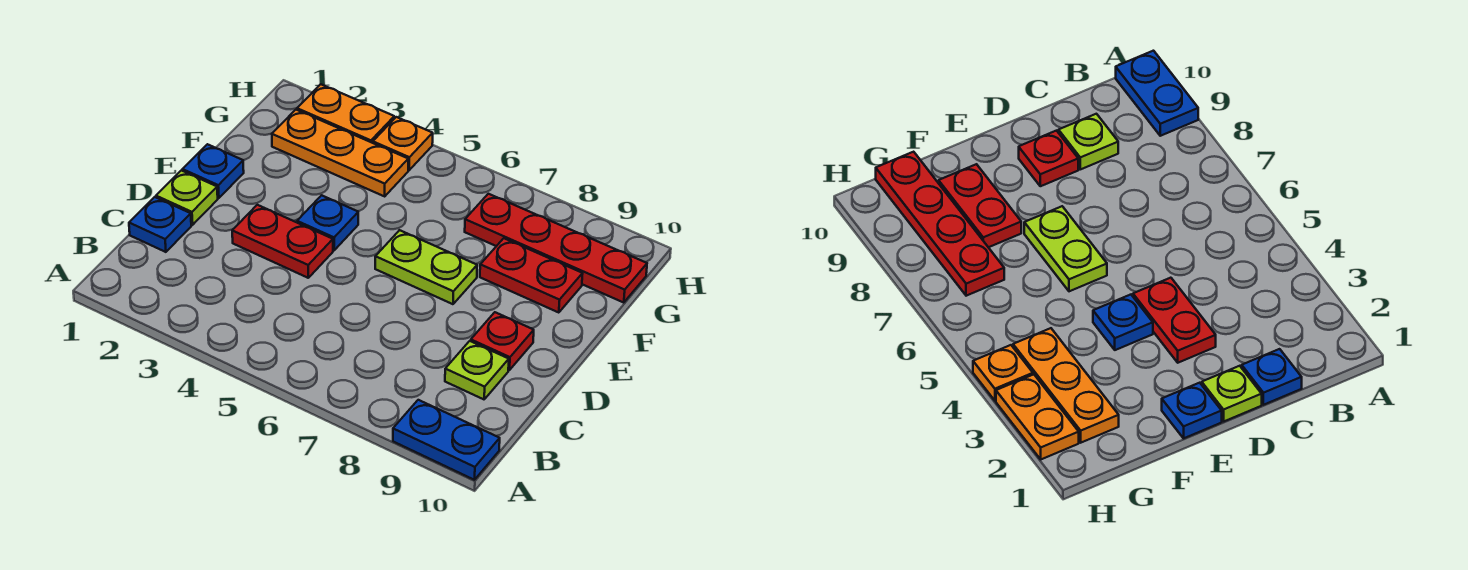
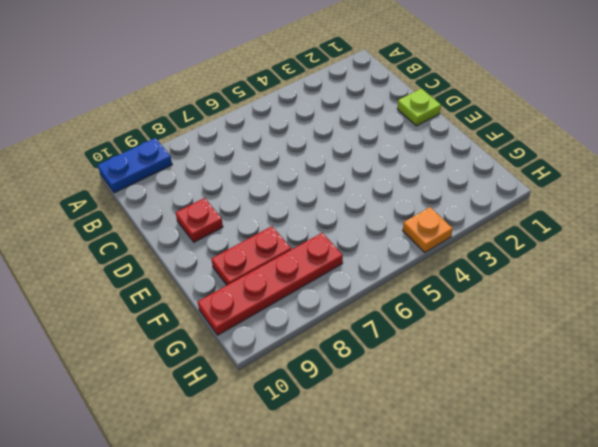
none -> blue plate C1 level 1
none -> lime plate C9 level 1
none -> red plate D3:D4 level 1

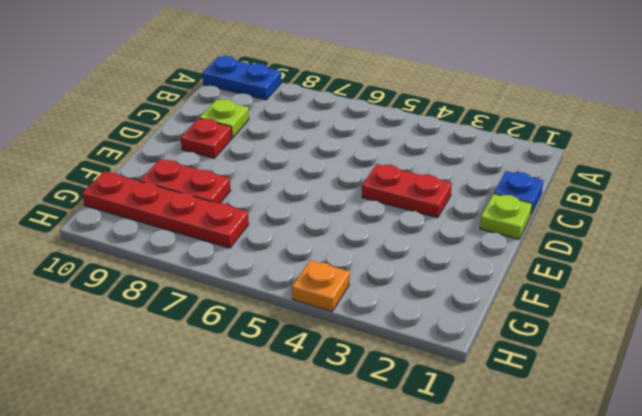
none -> blue plate E1 level 1
none -> blue plate E4 level 1
none -> lime plate E6:E7 level 1

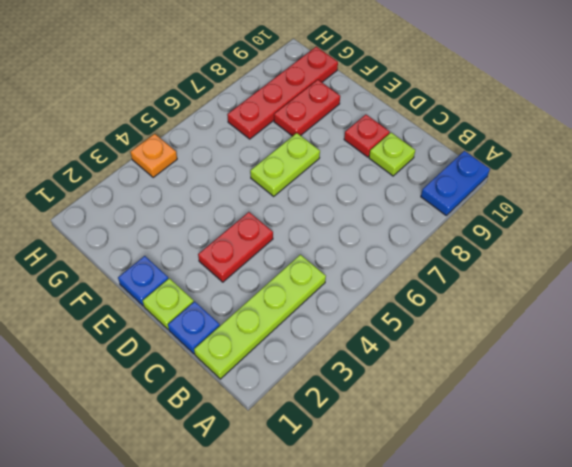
lime plate B1:B4 level 1 -> none
none -> blue plate E4 level 1
none -> orange plate G2:G4 level 1
none -> orange plate H2:H3 level 1

